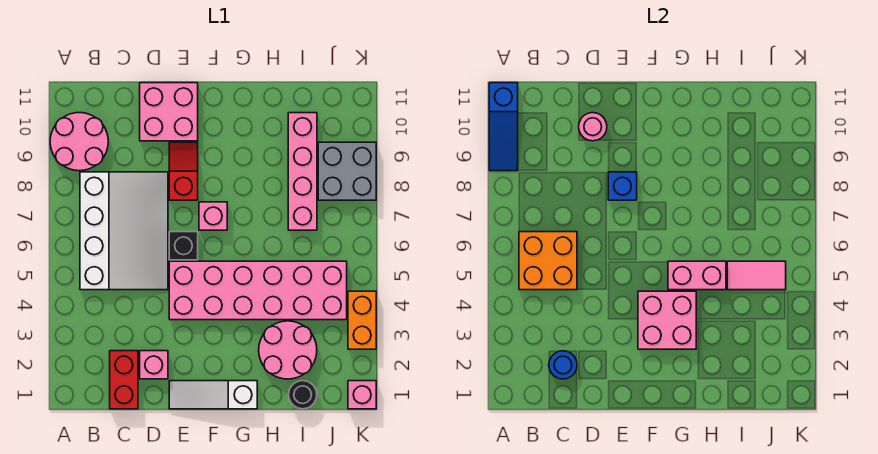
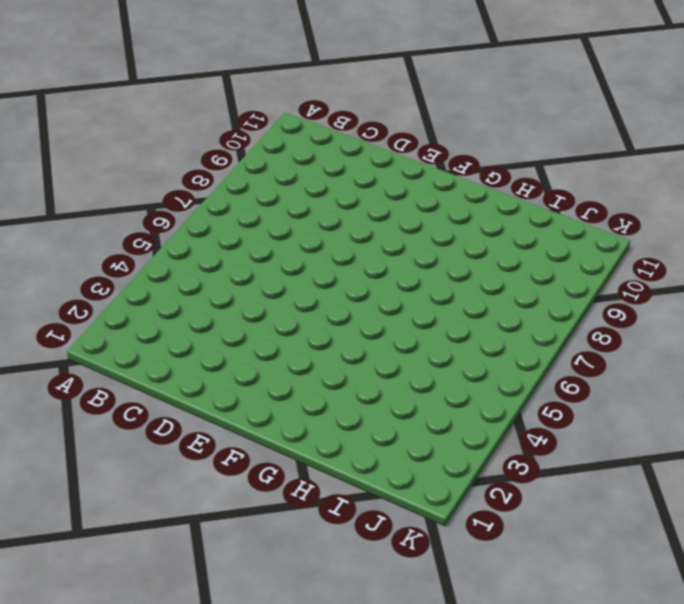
none -> pink round brick A9:B10 level 1
none -> white slope B5:D8 level 1 top B
none -> red brick C1:C2 level 1

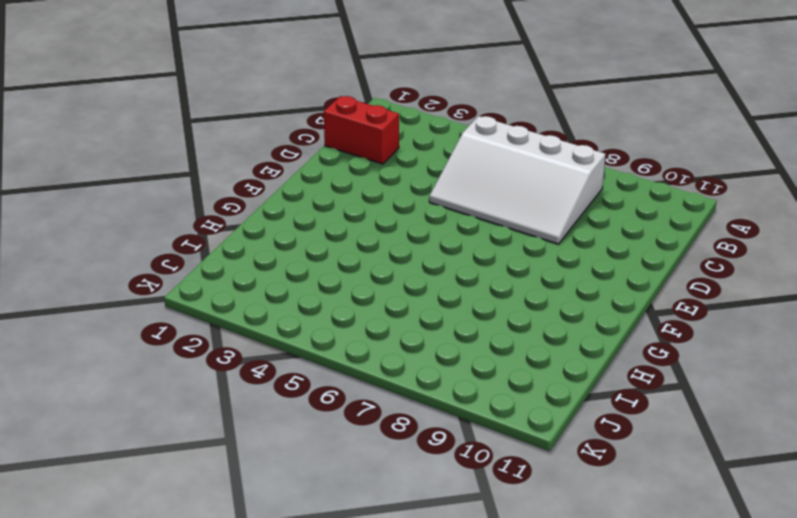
none -> pink round brick A9:B10 level 1
none -> pink brick D2 level 1
none -> pink brick D10:E11 level 1

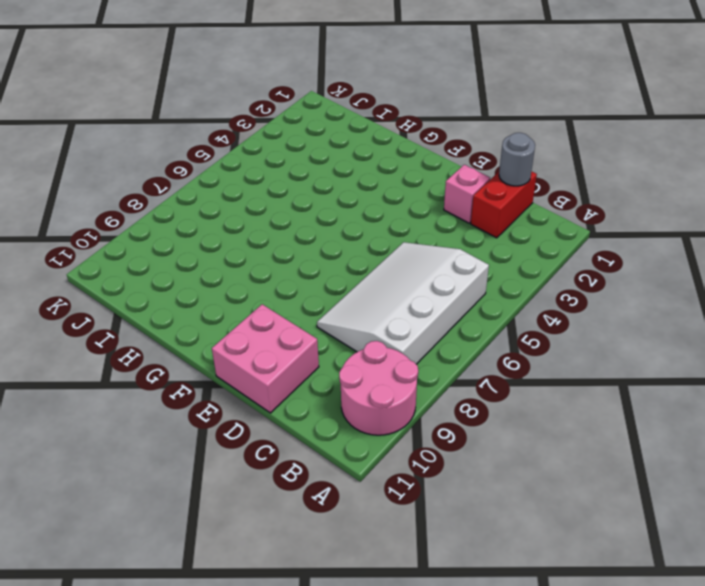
grey round brick C1 level 2 -> none
none -> white slope E1:G1 level 1 top G
none -> pink brick E4:J5 level 1
none -> black brick E6 level 1

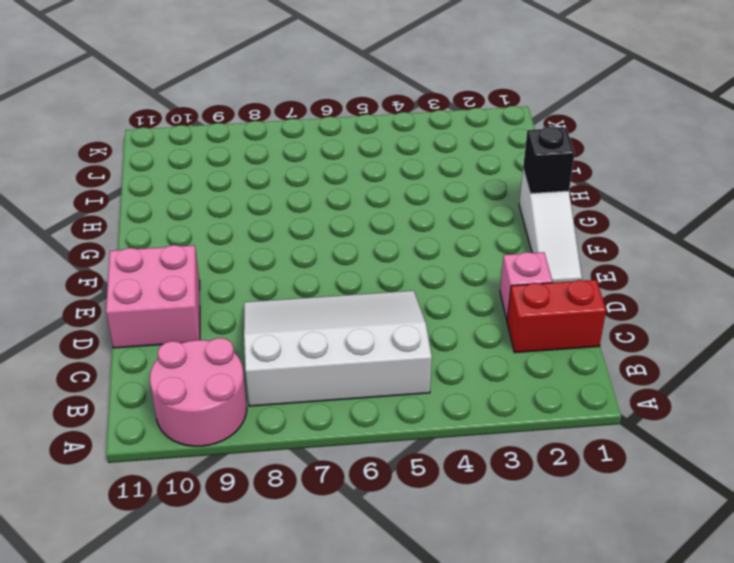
black brick G1 level 2 -> black brick E6 level 1
none -> pink brick E4:J5 level 1
none -> red slope E8:E9 level 1 top 8
none -> pink brick F7 level 1

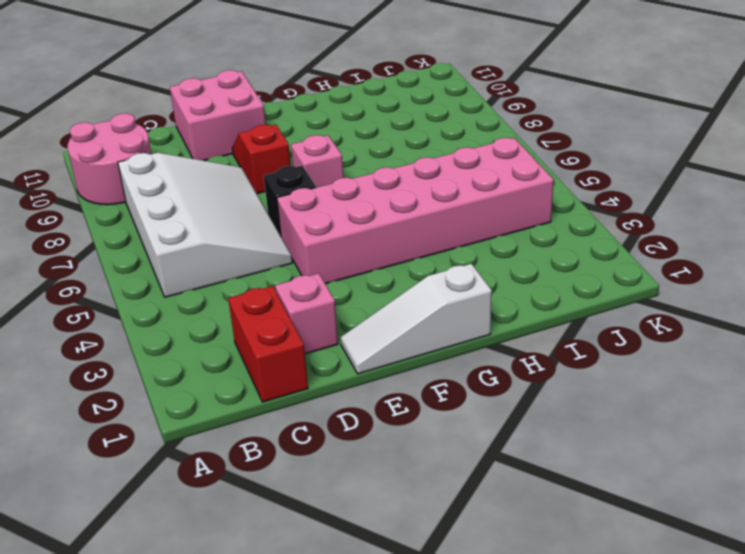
none -> pink round brick H2:I3 level 1
none -> black round brick I1 level 1
none -> pink brick I7:I10 level 1

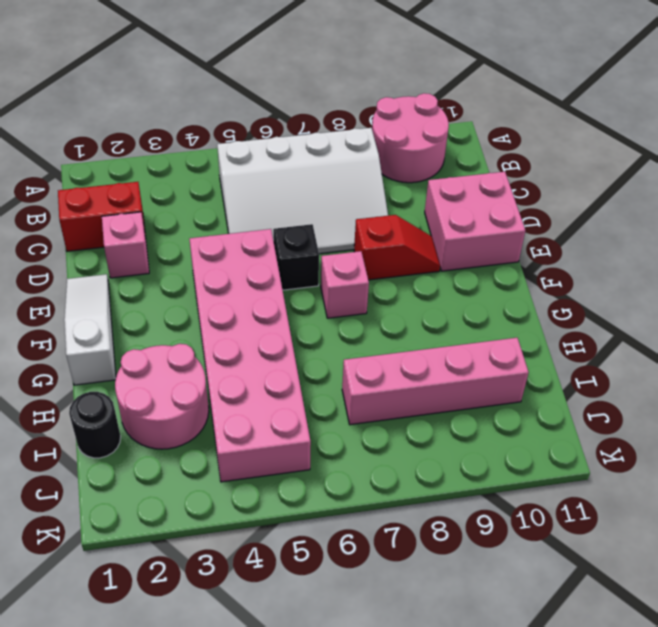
none -> grey brick J8:K9 level 1
none -> pink brick K1 level 1
none -> orange brick K3:K4 level 1

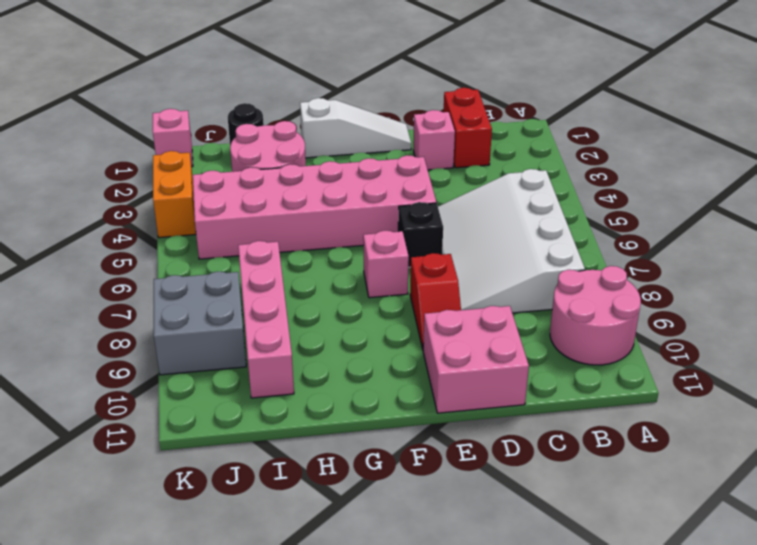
none -> blue slope A9:A11 level 2 top 11
none -> orange brick B5:C6 level 2
none -> blue round brick C2 level 2

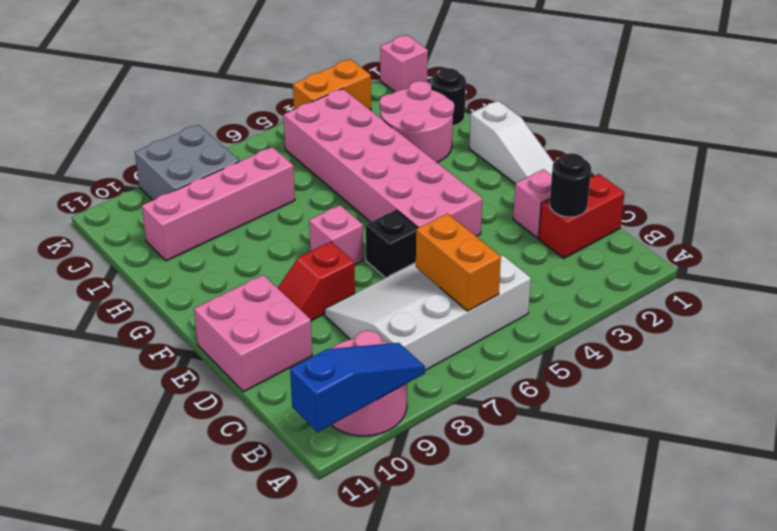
orange brick B6:C6 level 2 -> orange brick B5:C6 level 2
black round brick C2 level 2 -> blue round brick C2 level 2
none -> pink round brick D10 level 2
none -> blue brick E8 level 2
none -> pink brick F3:G4 level 2

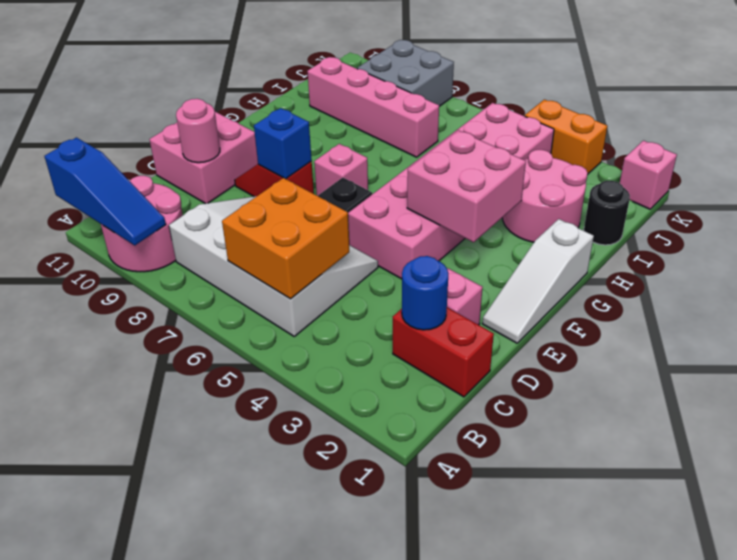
none -> pink brick G5:H5 level 2
none -> pink tile I5:J5 level 2

